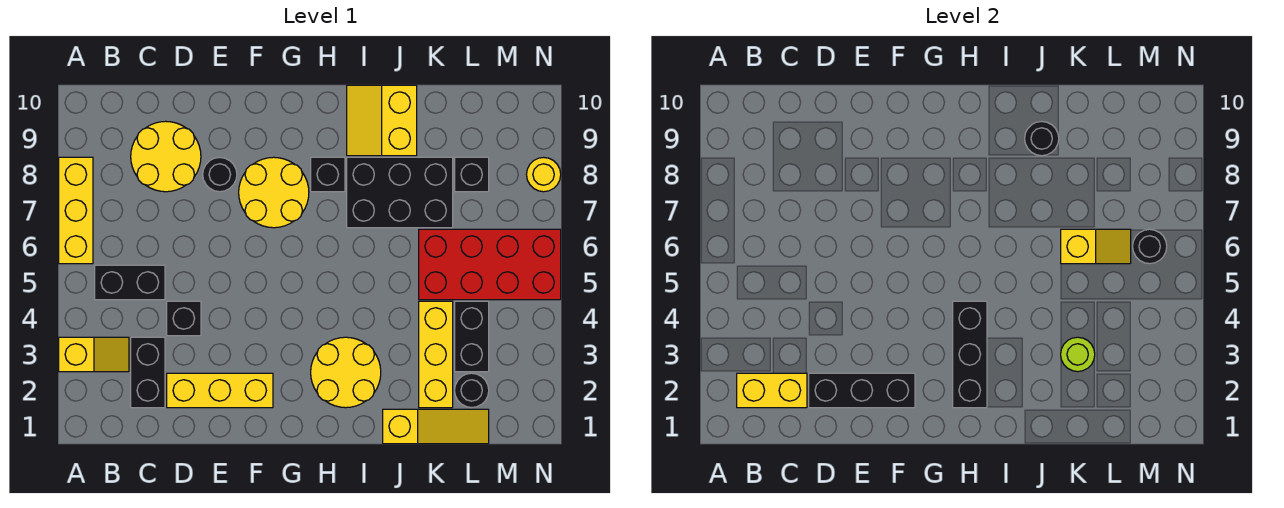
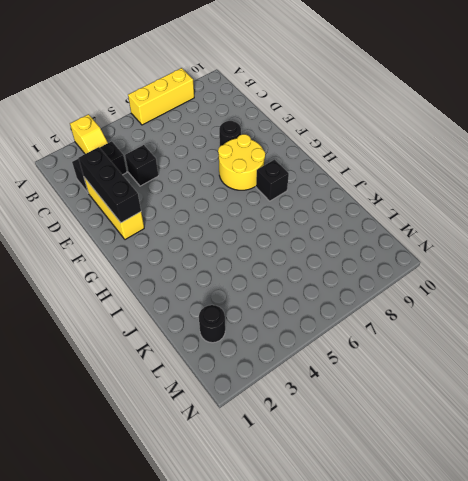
none -> black brick B5:C5 level 1
none -> yellow round brick C8:D9 level 1
none -> yellow round brick H2:I3 level 1

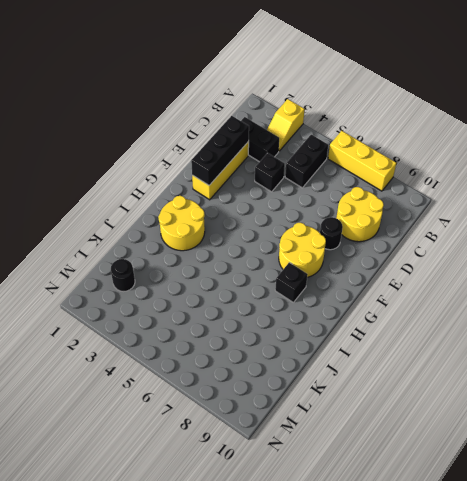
none -> black brick I7:K8 level 1
none -> yellow slope I9:J10 level 1 top J
none -> yellow slope J1:L1 level 1 top J

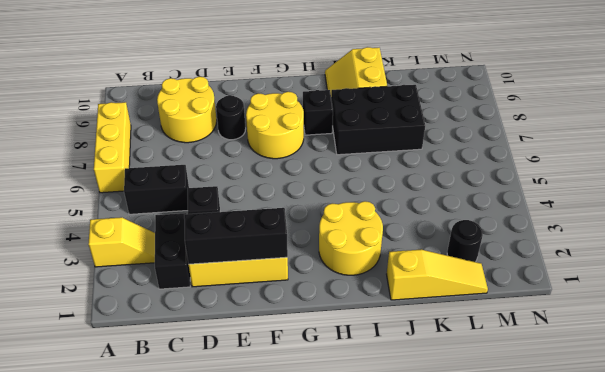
none -> yellow brick K2:K4 level 1
none -> red brick K5:N6 level 1
none -> black brick L3:L4 level 1

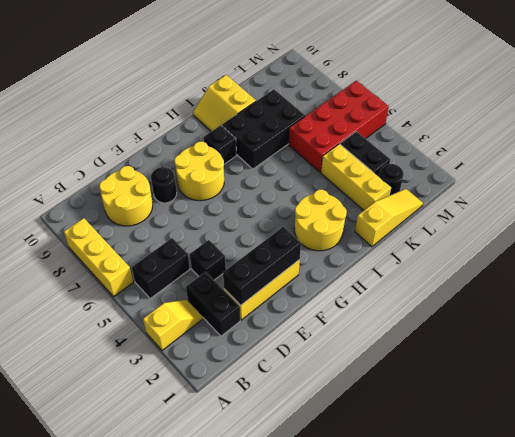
none -> black brick L8 level 1
none -> yellow round brick N8 level 1
none -> yellow brick B2:C2 level 2

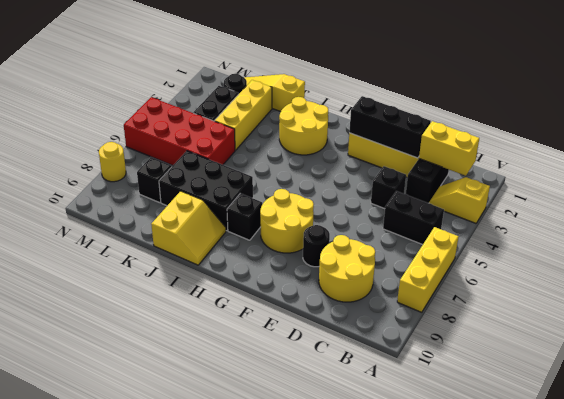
none -> black brick H2:H4 level 2
none -> black round brick J9 level 2
none -> lime round brick K3 level 2

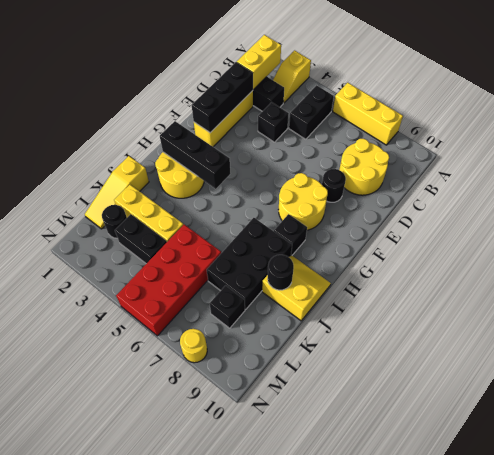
none -> lime round brick K3 level 2
none -> yellow slope K6:L6 level 2 top K
none -> black round brick M6 level 2

